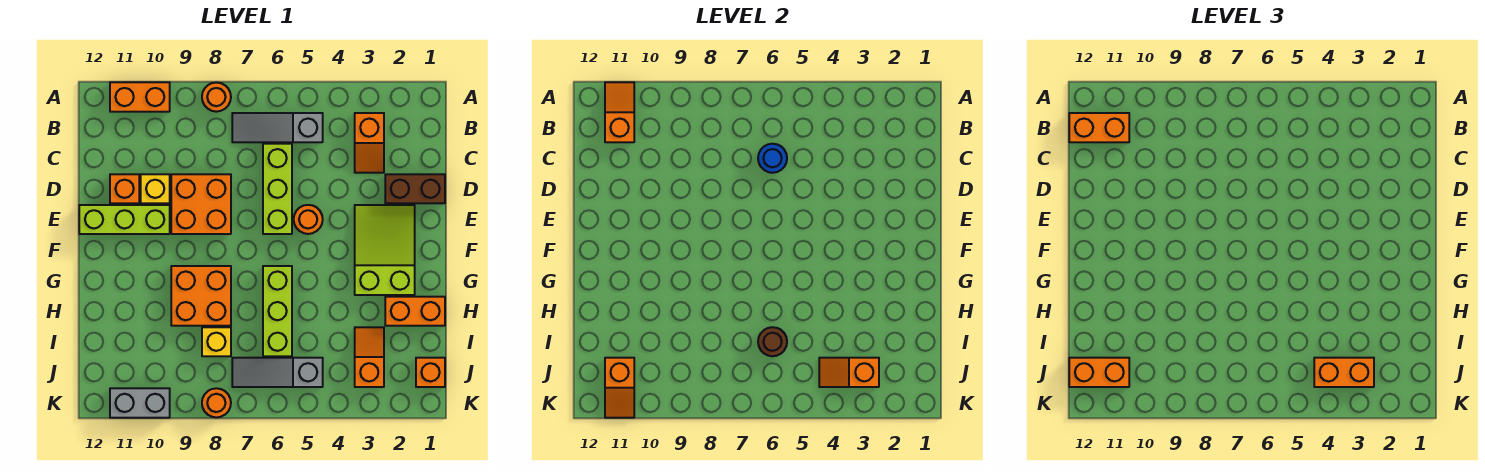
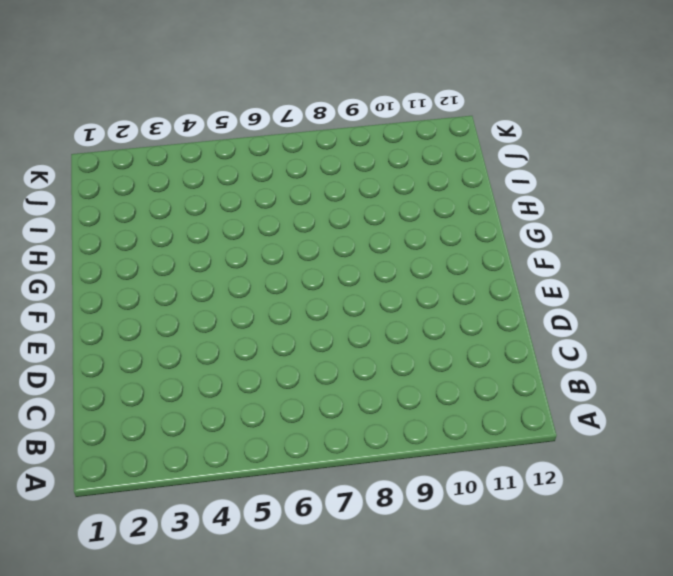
none -> orange round brick A8 level 1
none -> orange brick A10:A11 level 1
none -> orange slope B3:C3 level 1 top B

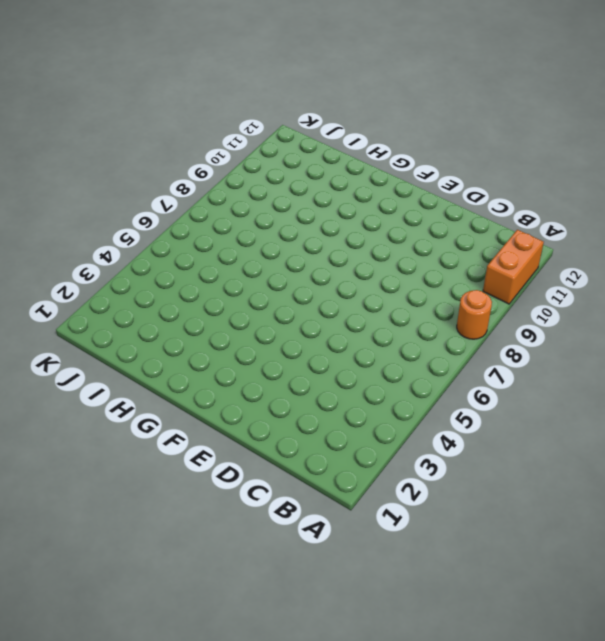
none -> orange slope B3:C3 level 1 top B
none -> grey slope B5:B7 level 1 top 5
none -> lime brick C6:E6 level 1

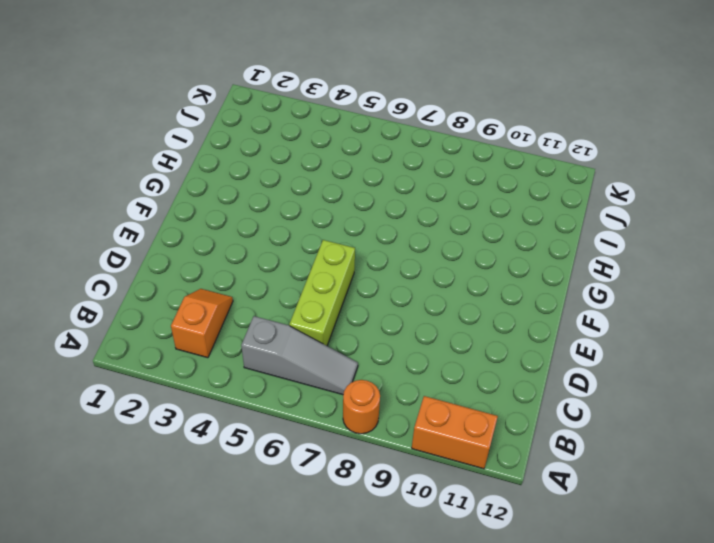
none -> brown brick D1:D2 level 1
none -> orange brick D8:E9 level 1
none -> yellow brick D10 level 1

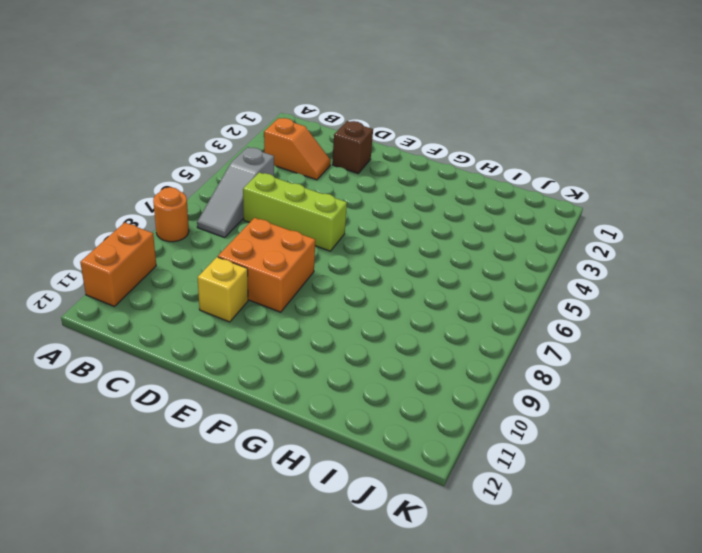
brown brick D2 level 1 -> brown brick D1:D2 level 1
none -> orange brick D11 level 1
none -> lime slope E2:G3 level 1 top G
none -> orange round brick E5 level 1

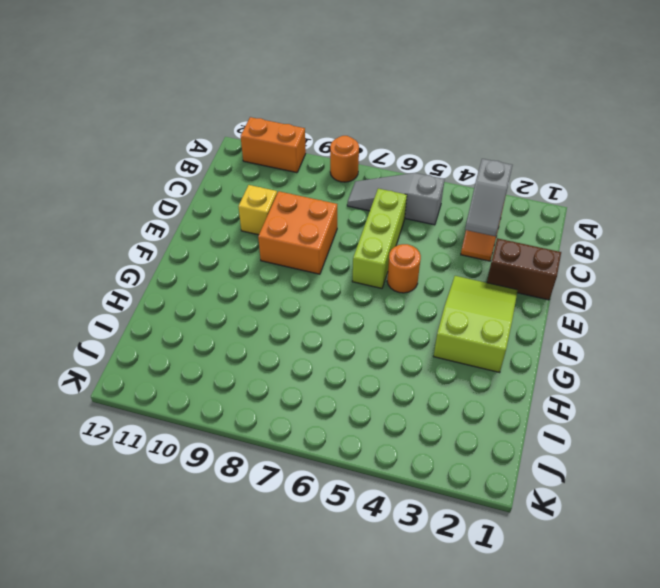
grey slope B3:C3 level 2 top B -> none
none -> orange brick D11 level 1
none -> lime brick E10:E12 level 1
none -> lime brick G6:I6 level 1

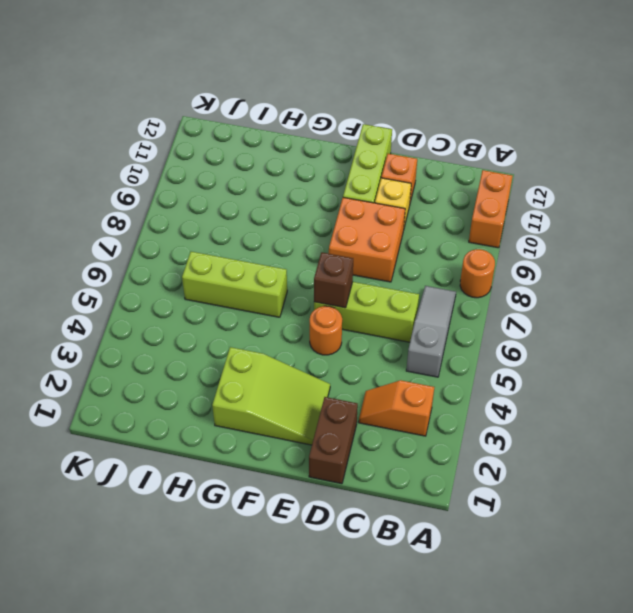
brown brick E6 level 2 -> none
none -> orange brick G8:H9 level 1
none -> orange brick H1:H2 level 1
none -> orange slope I3:J3 level 1 top J

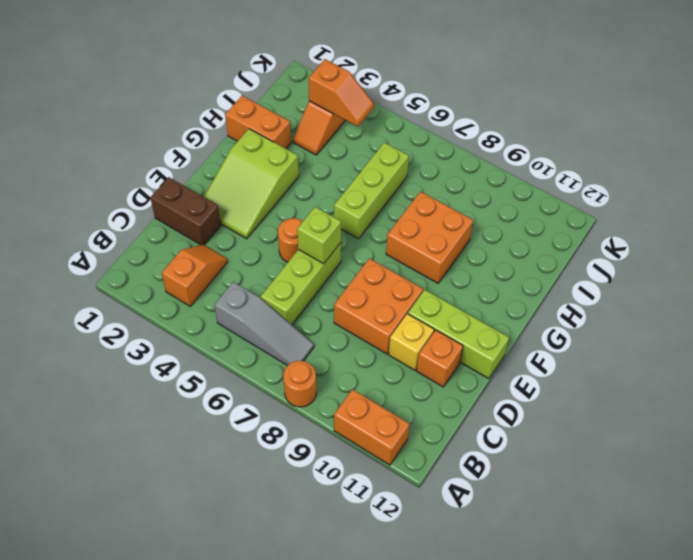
lime brick E6 level 2 -> none
none -> yellow brick I8 level 1
none -> orange brick J1 level 1
none -> grey slope J5:J7 level 1 top 5

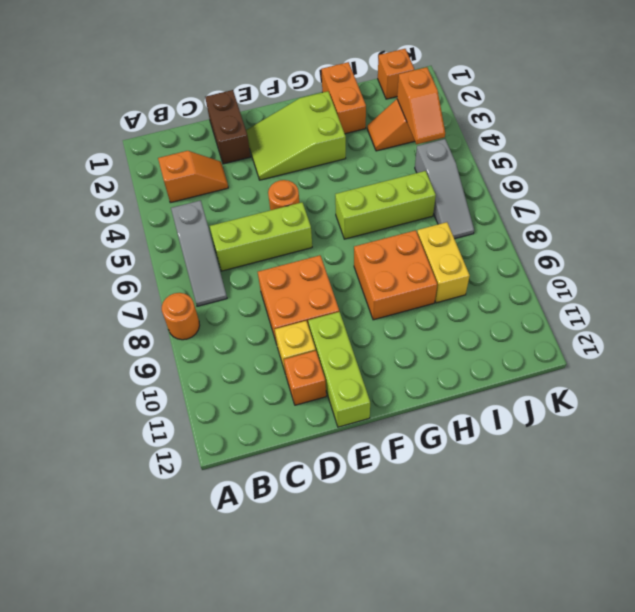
yellow brick I8:I9 level 1 -> yellow brick I8 level 1
none -> orange brick A10:A11 level 1
none -> orange round brick K8 level 1
none -> grey brick K10:K11 level 1

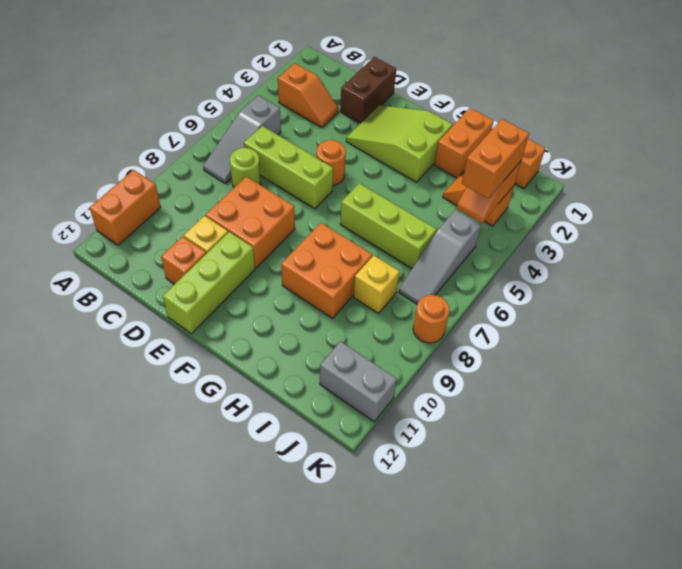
lime round brick C7 level 1 -> none
grey brick J11:K11 level 1 -> grey brick K10:K11 level 1
none -> orange round brick A8 level 1
none -> orange slope A11:B11 level 2 top B
none -> blue round brick C6 level 2

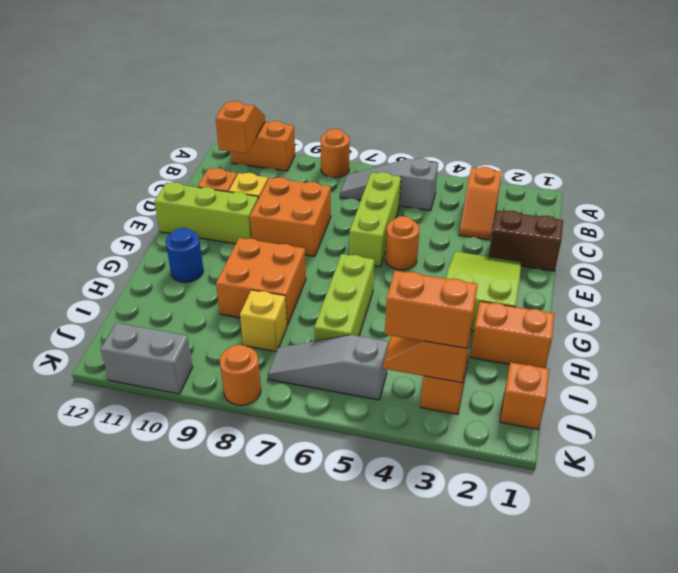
blue round brick G11 level 1 -> blue round brick C6 level 2
none -> brown round brick I6 level 2
none -> orange slope J11:K11 level 2 top J
none -> orange brick B11:B12 level 3

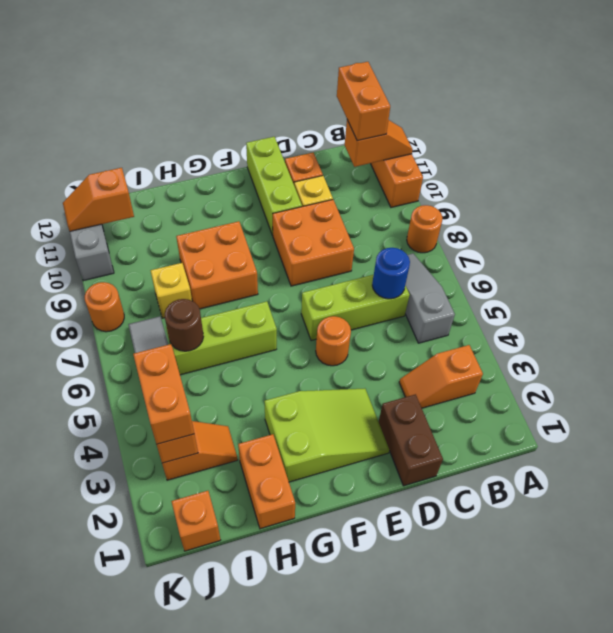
none -> orange brick J11:J12 level 3

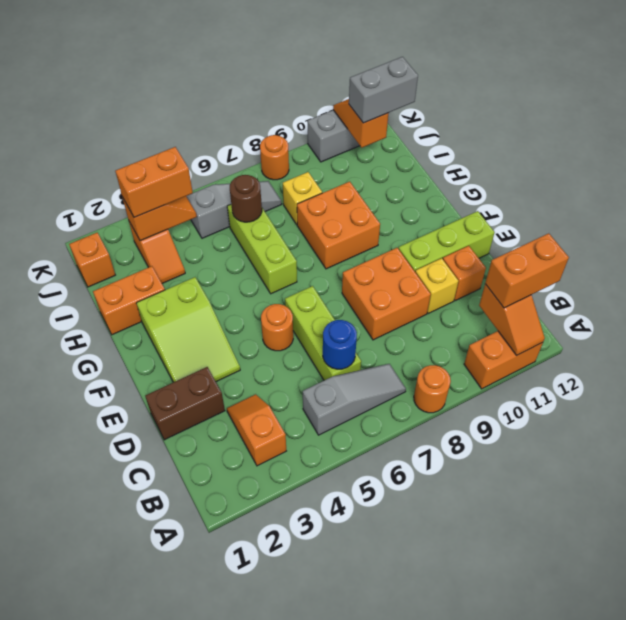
grey brick J11:J12 level 3 -> orange brick J11:J12 level 3

